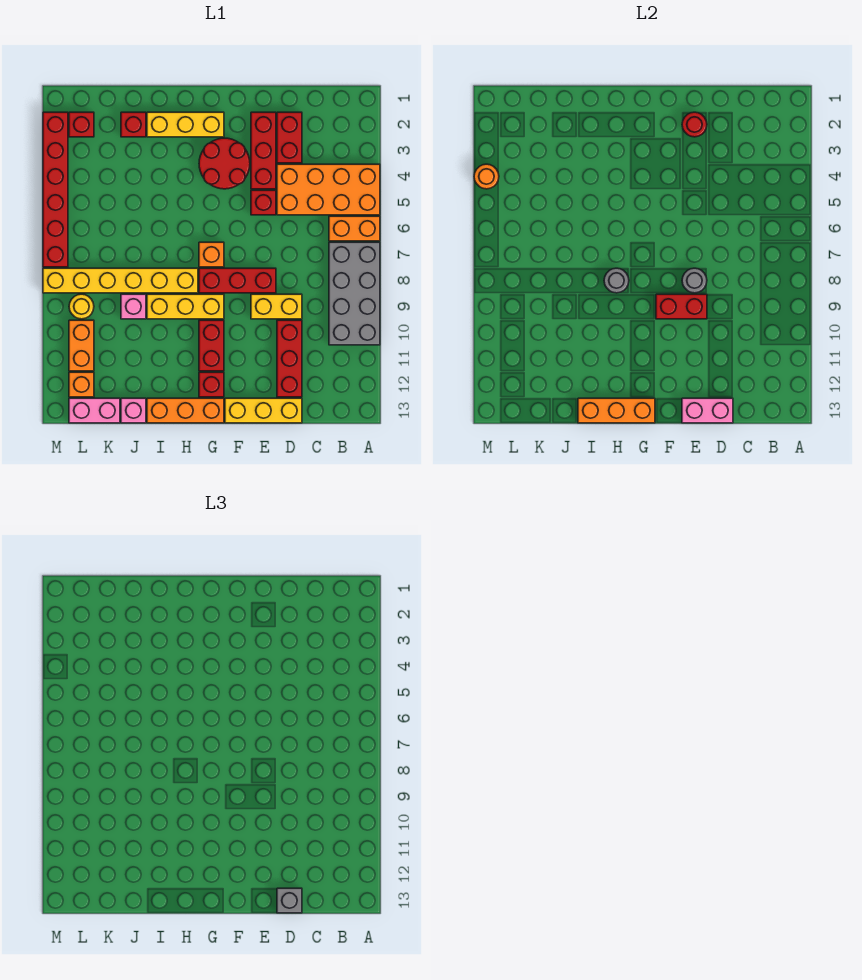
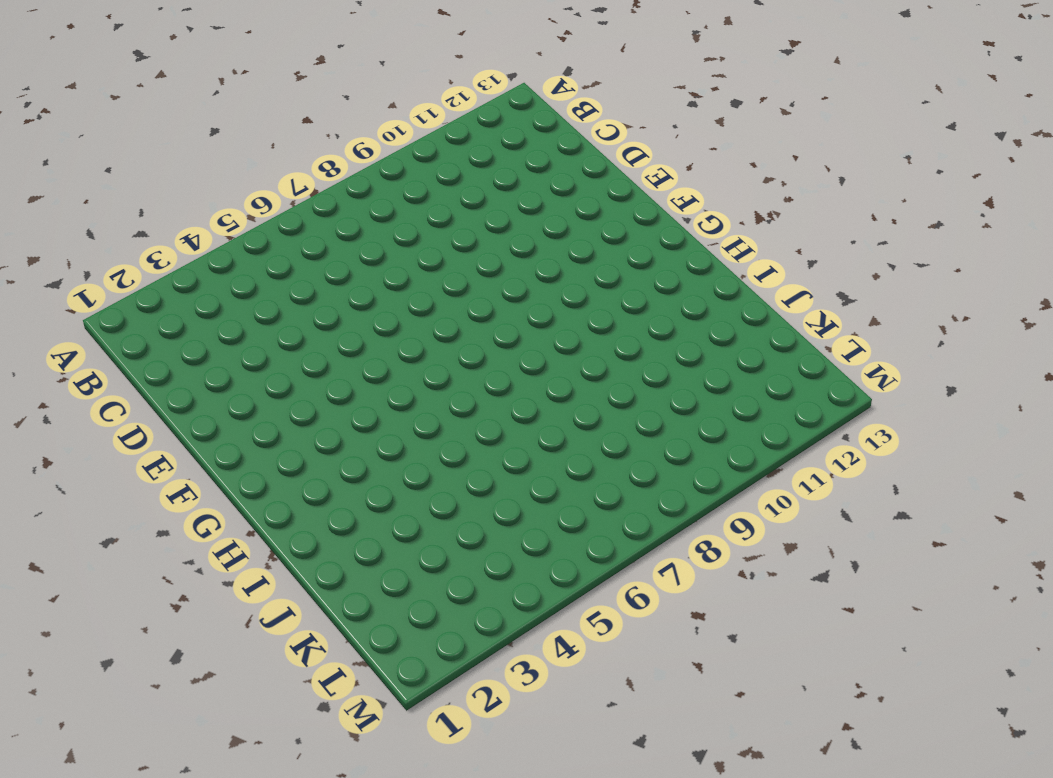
none -> orange brick A4:D5 level 1
none -> orange brick A6:B6 level 1
none -> grey brick A7:B10 level 1
none -> red brick D2:D3 level 1

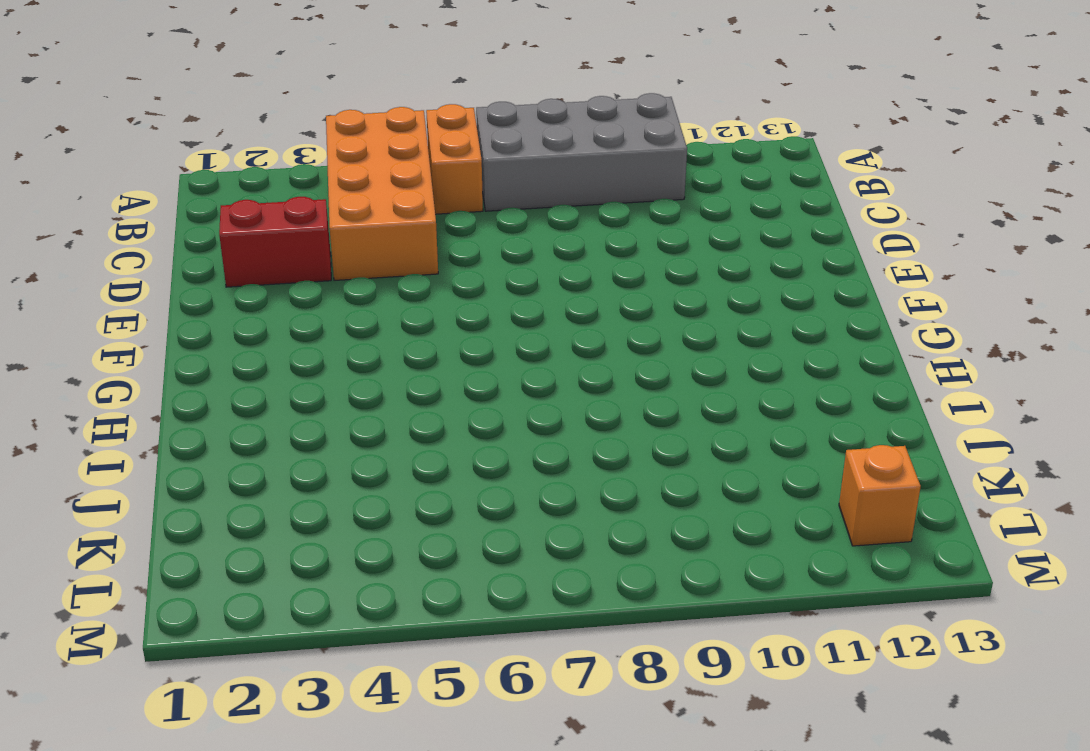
none -> yellow brick D9:E9 level 1
none -> red brick D10:D12 level 1
none -> yellow brick D13:F13 level 1
none -> red brick E2:E4 level 1

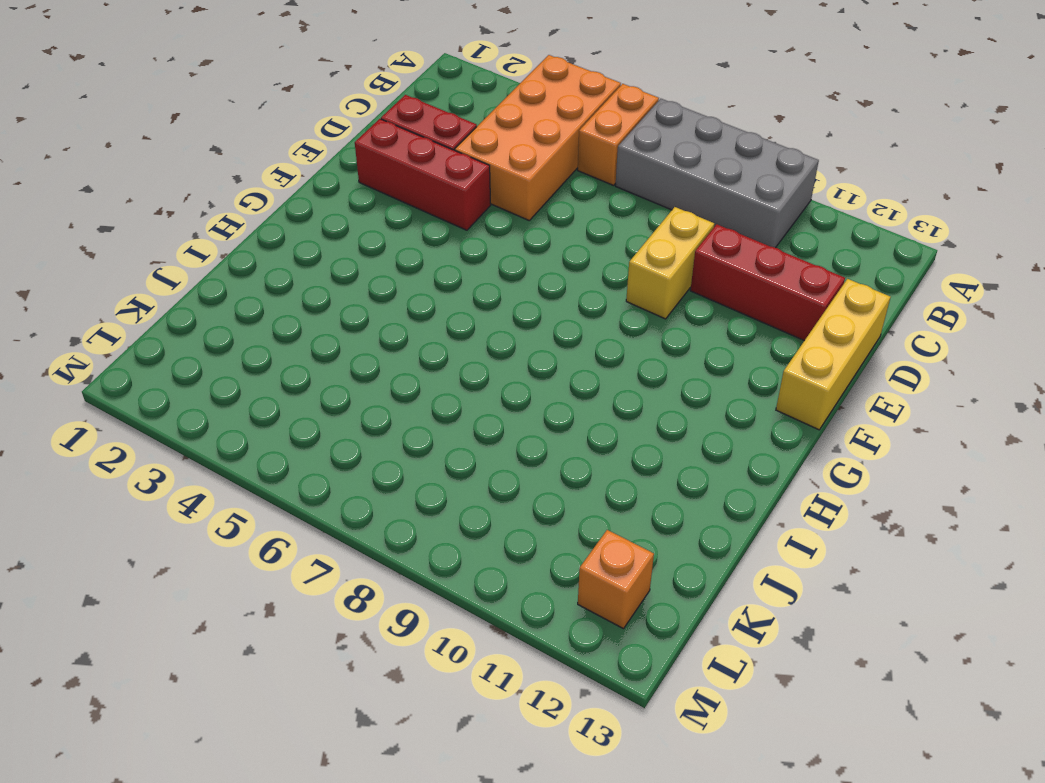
none -> red brick E5 level 1
none -> red brick E8:G8 level 1
none -> red round brick F3:G4 level 1
none -> yellow brick G2:I2 level 1

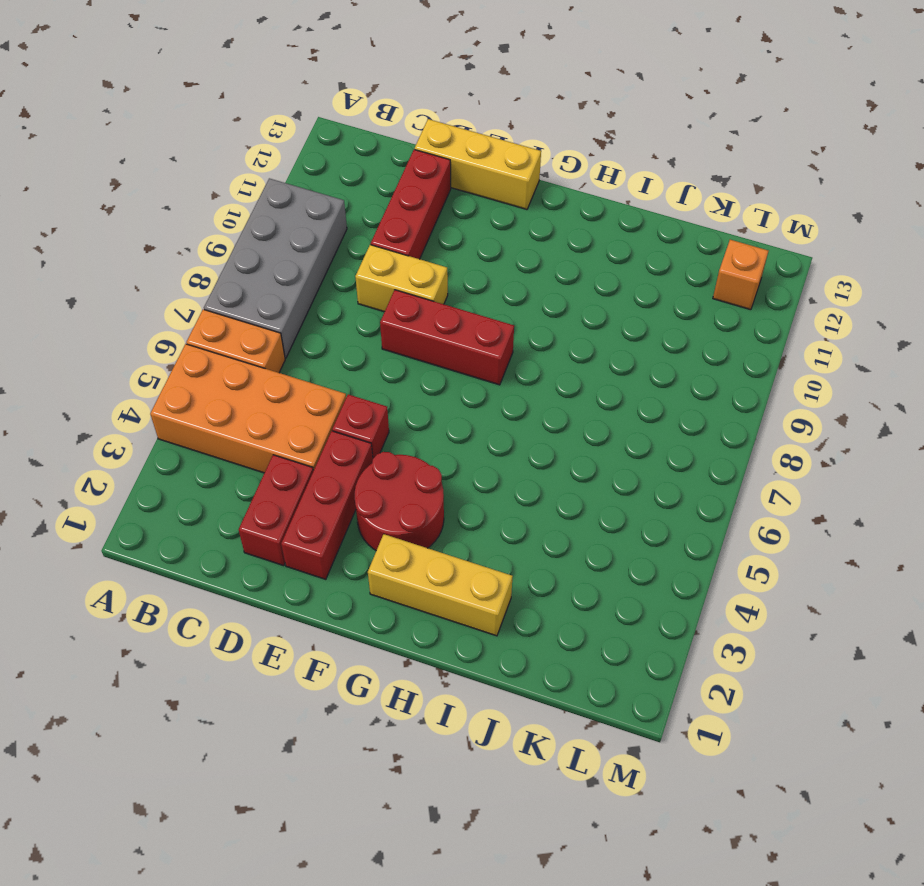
none -> orange brick G7 level 1
none -> yellow brick G9:I9 level 1
none -> red brick G10:G11 level 1
none -> red brick G12 level 1

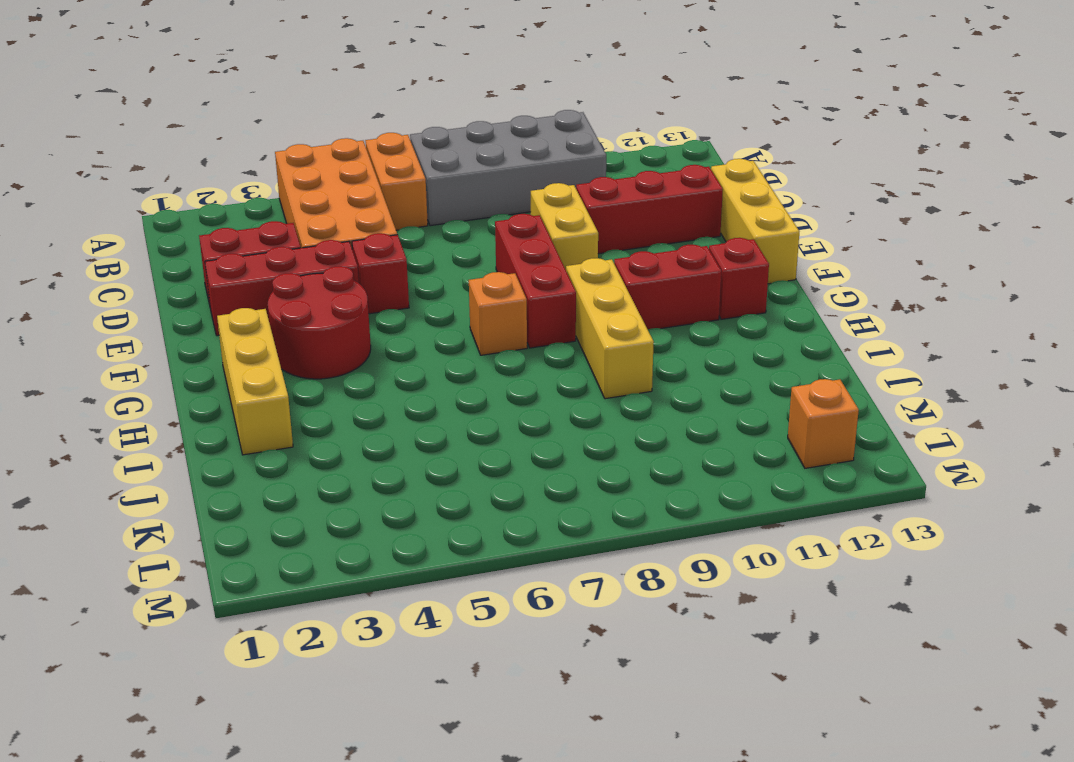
none -> orange brick G13:I13 level 1
none -> yellow brick H8:M8 level 1
none -> red brick J2 level 1
none -> pink brick J9 level 1

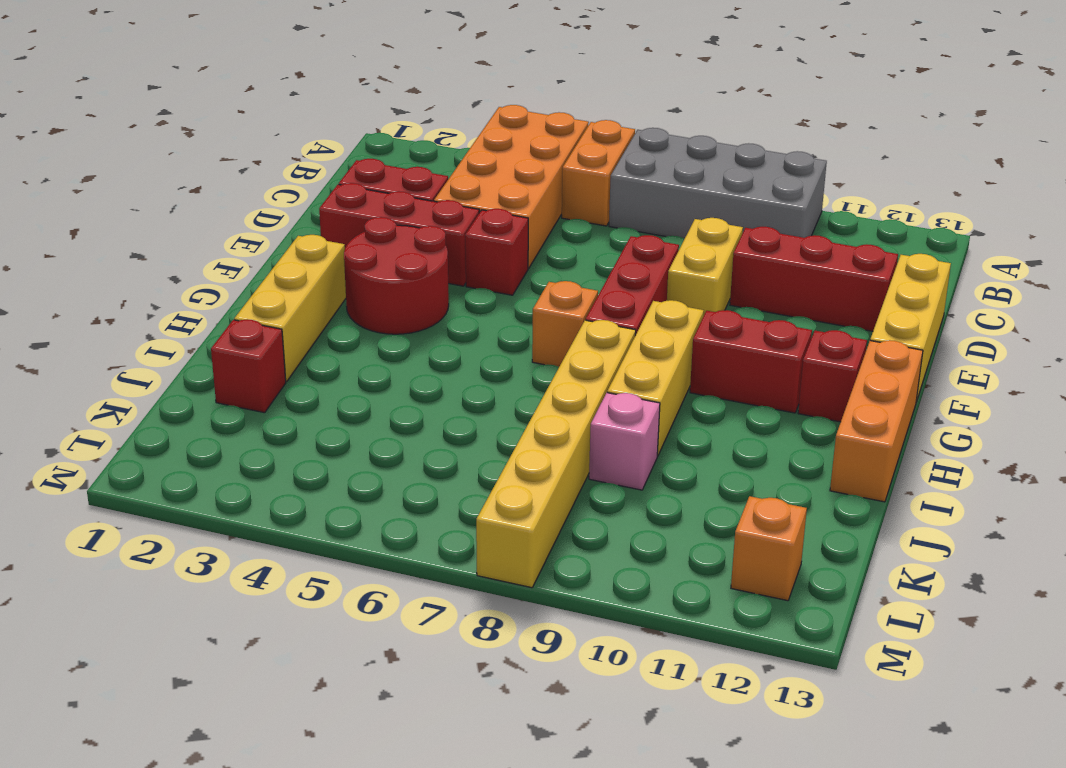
none -> pink brick J13 level 1
none -> pink brick K13:L13 level 1
none -> red brick L2 level 1
none -> yellow round brick L9 level 1

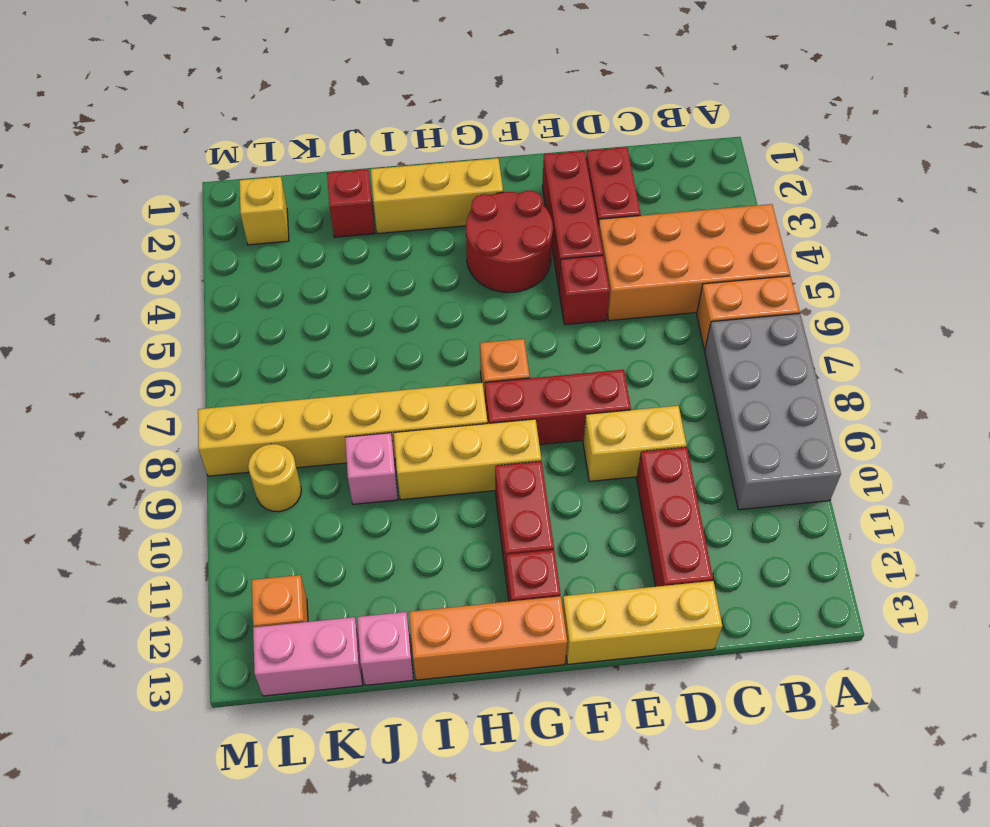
yellow brick L2 level 1 -> red brick L2 level 1
none -> orange brick L10:L11 level 1
none -> red brick M2:M7 level 1
none -> pink brick D13:E13 level 2
none -> red round brick E2 level 2

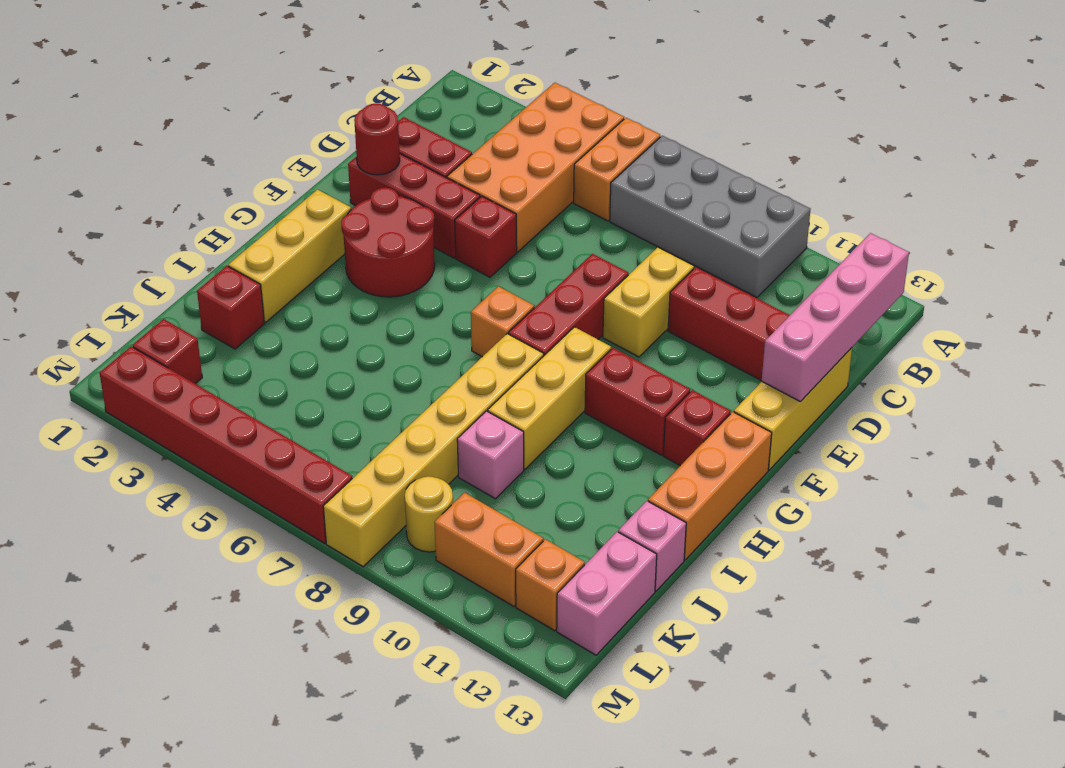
pink brick B13:E13 level 2 -> pink brick D13:E13 level 2
none -> grey round brick E8 level 2
none -> red brick E9:F9 level 2
none -> orange brick G13:I13 level 2
none -> grey round brick H8 level 2

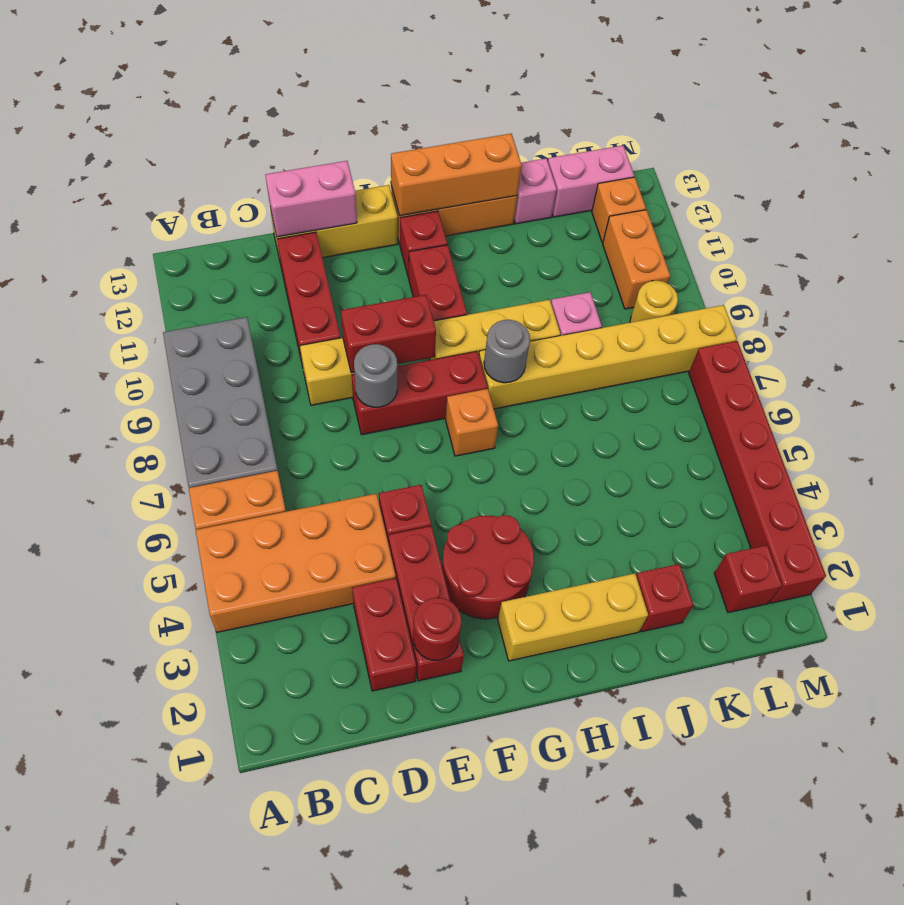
none -> orange round brick M4 level 2
none -> grey brick D13 level 3

